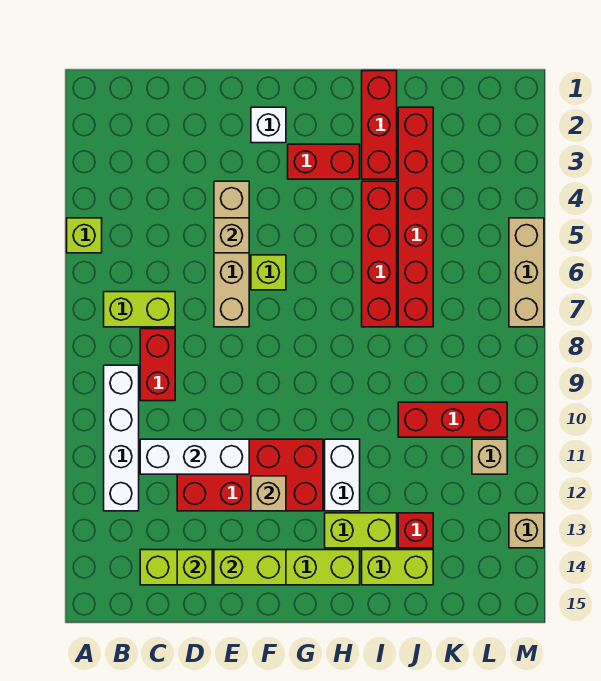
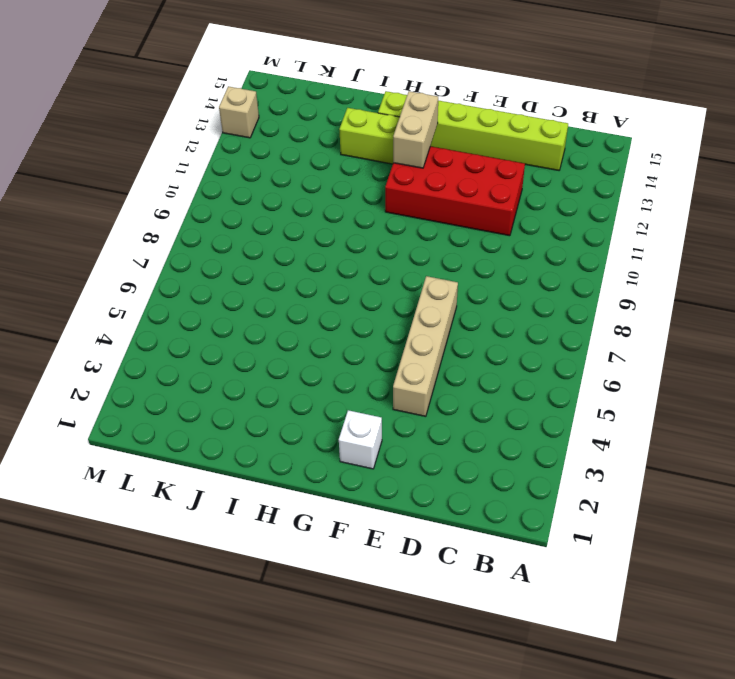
tan brick G12:G13 level 2 -> none
none -> lime brick A5 level 1
none -> lime brick B7:C7 level 1
none -> white brick B9:B12 level 1

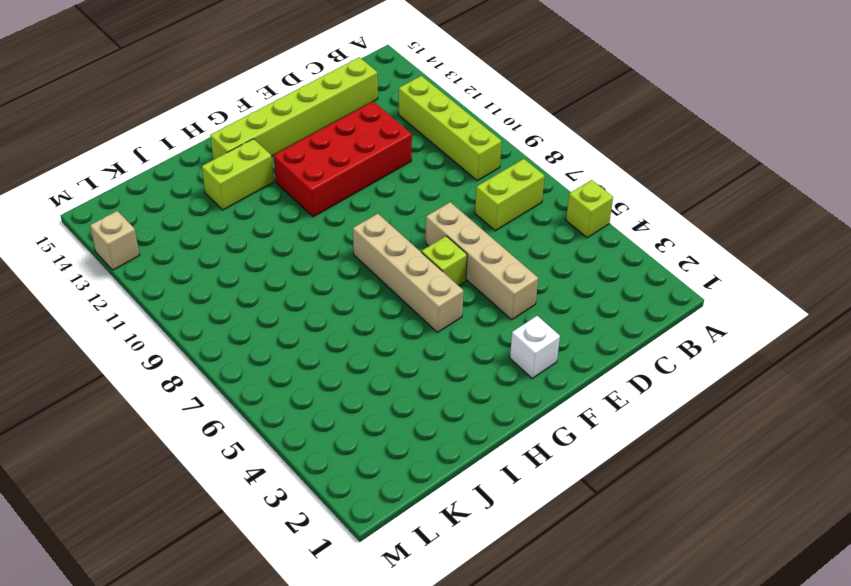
lime brick B9:B12 level 1 -> white brick B9:B12 level 1
tan brick G5:G8 level 1 -> none
none -> red brick C8:C9 level 1
none -> red brick G3:H3 level 1
none -> white brick H11:H12 level 1

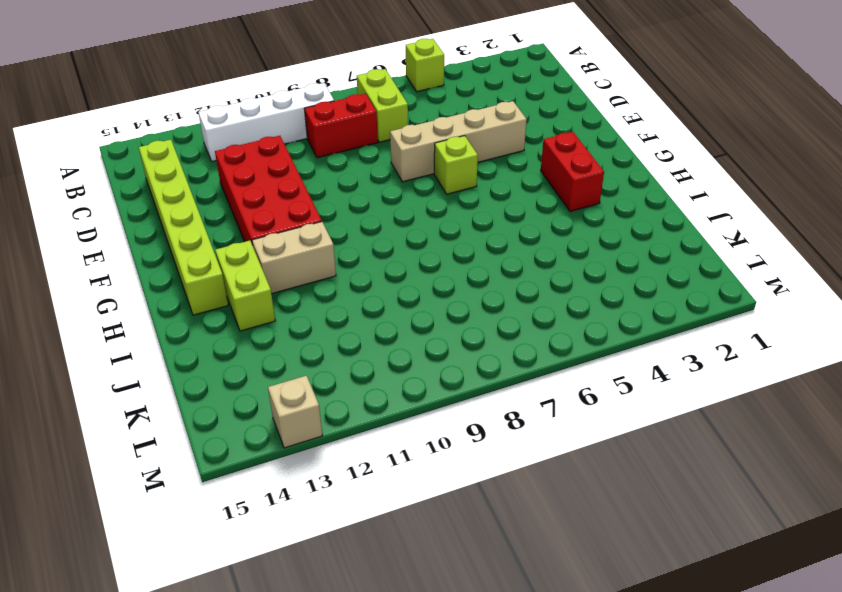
tan brick H11:H12 level 1 -> white brick H11:H12 level 1
none -> white brick F2 level 1
none -> red brick I1:I3 level 1
none -> red brick I4:I7 level 1

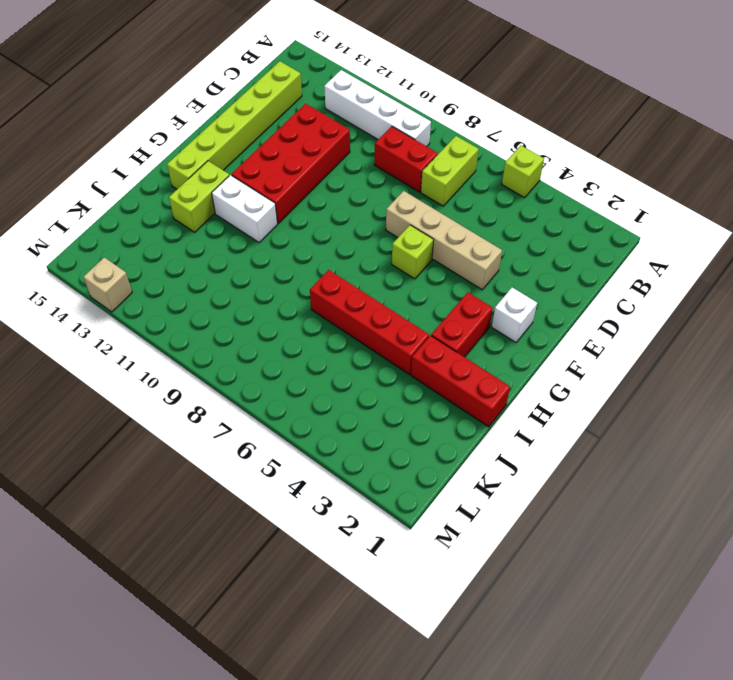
none -> lime brick I14:J14 level 1
none -> red brick J2:J7 level 1
none -> red brick J10:L10 level 1

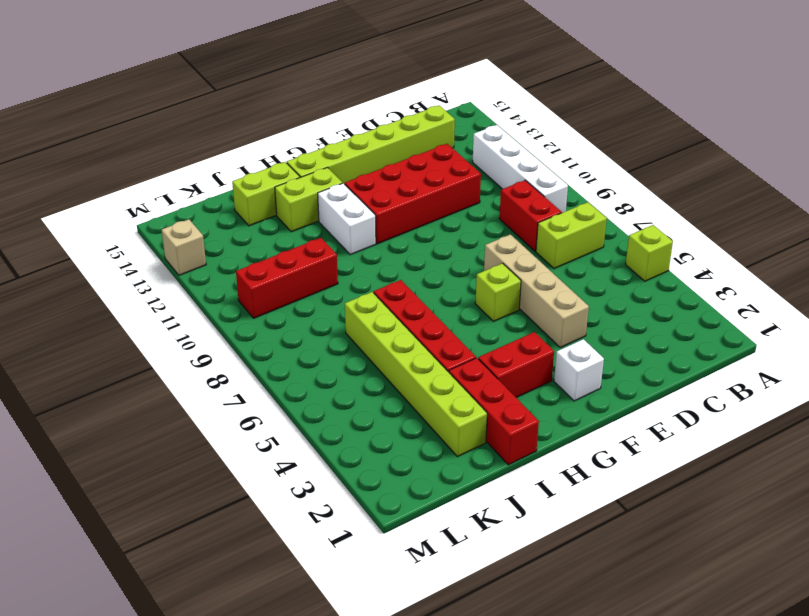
lime brick J2:J7 level 1 -> red brick J2:J7 level 1
none -> red brick J13 level 1
none -> tan brick L11 level 1
none -> tan brick M5:M7 level 1

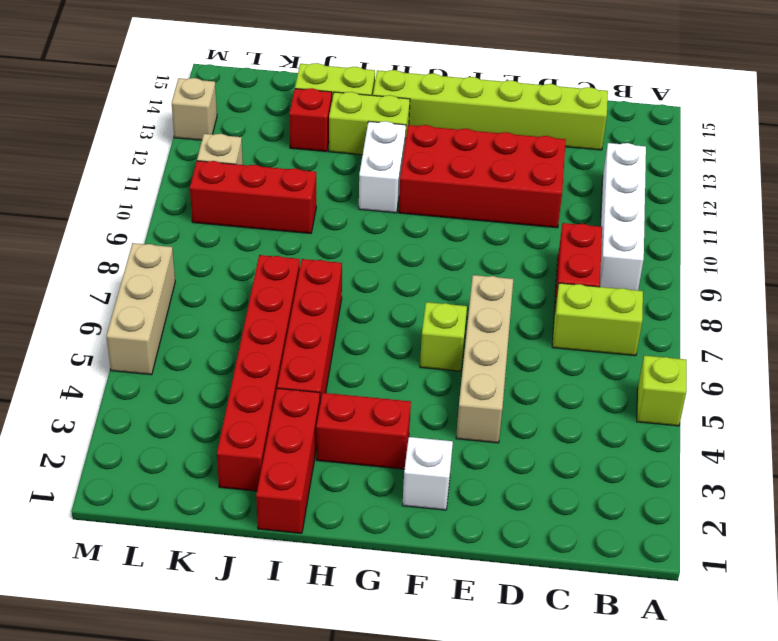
none -> white brick C11:E11 level 2
none -> lime brick D14 level 2
none -> tan brick E5 level 2

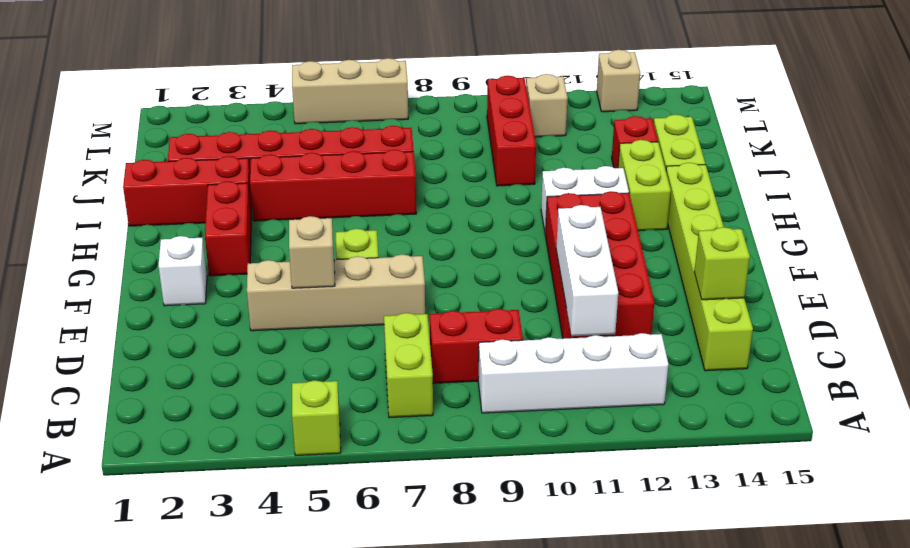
none -> lime brick E14:F14 level 2
none -> tan brick F12 level 2

